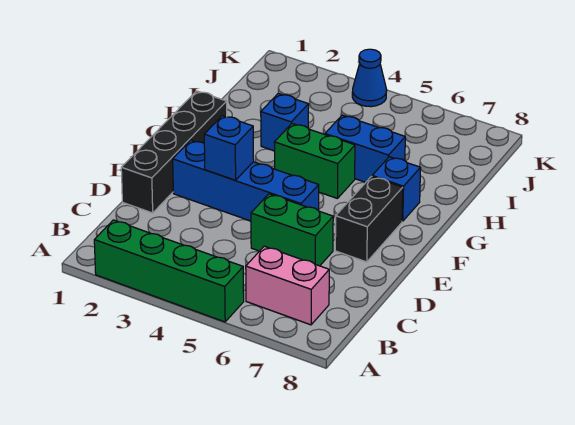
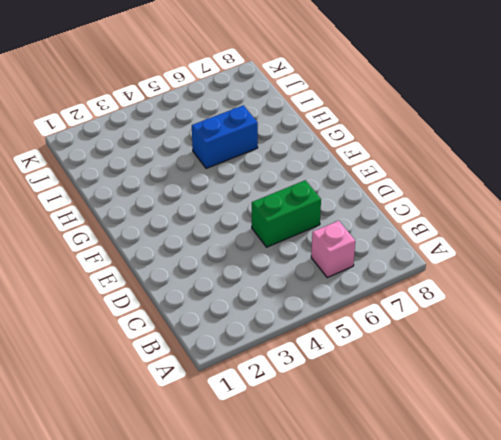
pink brick B6 level 1 -> pink brick B6:B7 level 1
none -> green brick A2:A5 level 1
none -> black brick D1:G1 level 1
none -> blue brick E2:E5 level 1

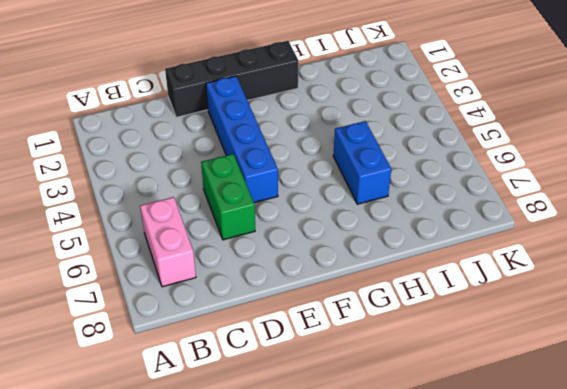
none -> green brick A2:A5 level 1
none -> black brick E7:F7 level 1
none -> green brick G4:G5 level 1

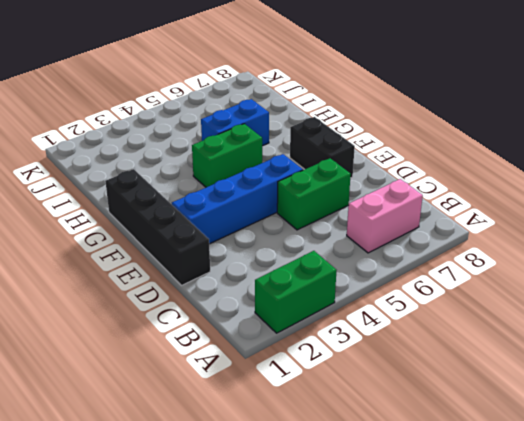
green brick A2:A3 level 1 -> green brick A2:A5 level 1
none -> blue brick G7 level 1
none -> blue brick H3 level 1
none -> blue cone K4 level 1

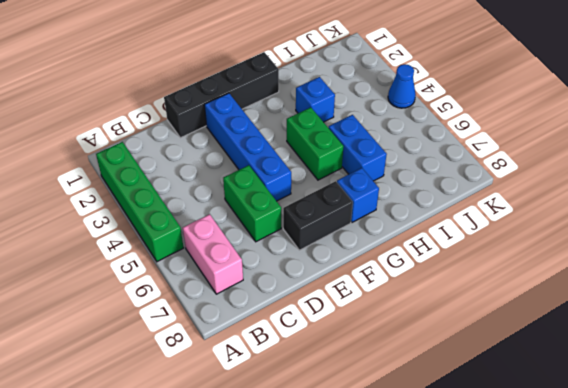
none -> blue brick E3 level 2

